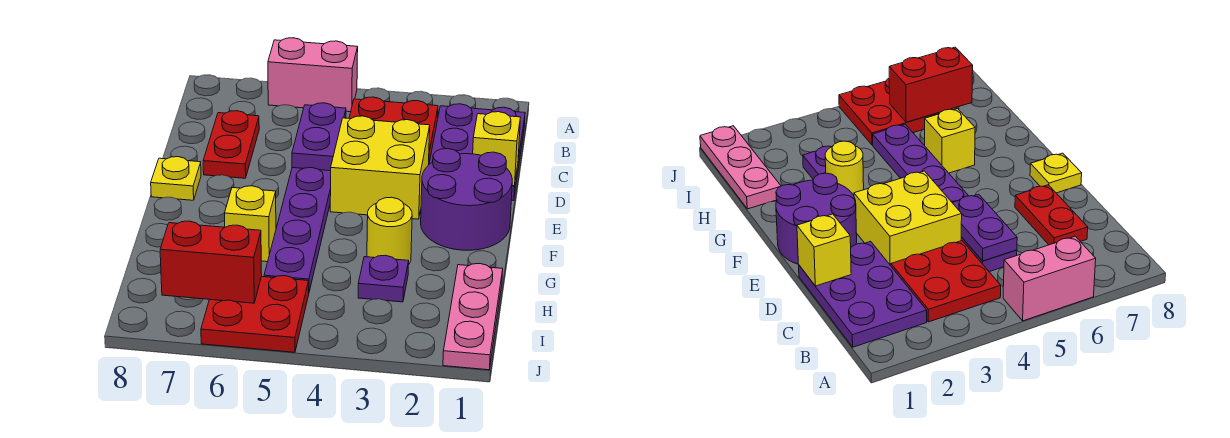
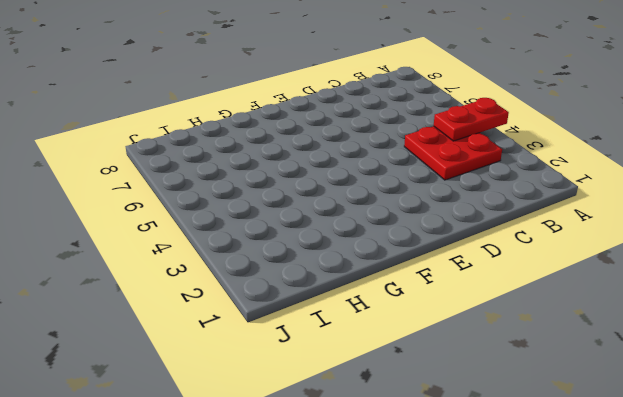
red plate A4:B4 level 2 -> red plate C7:D7 level 1
none -> pink brick A5:A6 level 1
none -> purple plate B1:D2 level 1
none -> purple plate C5:H5 level 1

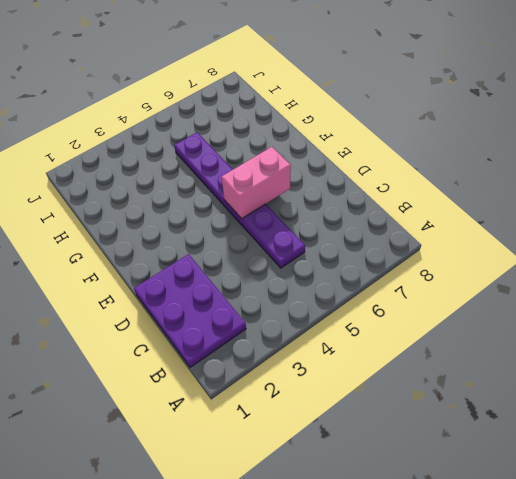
pink brick E5:E6 level 2 -> pink brick A5:A6 level 1
none -> red plate B3:C4 level 1
none -> red plate C7:D7 level 1
none -> yellow brick D3:E4 level 1

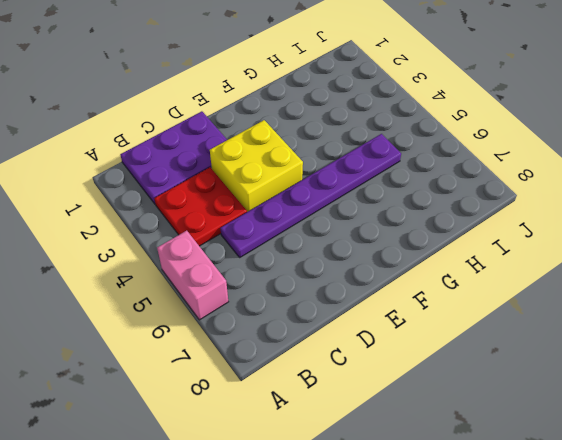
none -> red plate C7:D7 level 1
none -> purple round brick E1:F2 level 1
none -> yellow plate E8 level 1

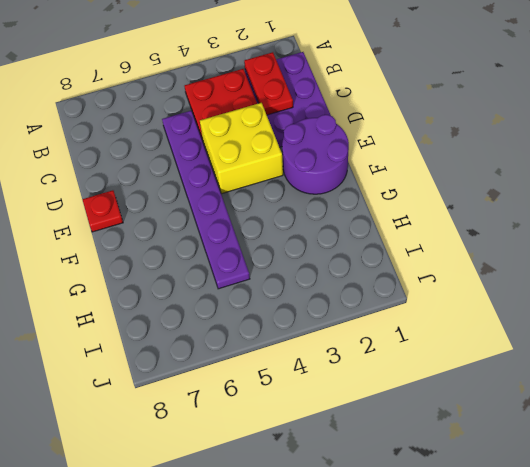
red plate B2:C2 level 2 -> red plate C7:D7 level 1
red plate E8 level 1 -> yellow plate E8 level 1
none -> pink brick A5:A6 level 1
none -> yellow round brick G3 level 1
none -> yellow brick G6 level 1

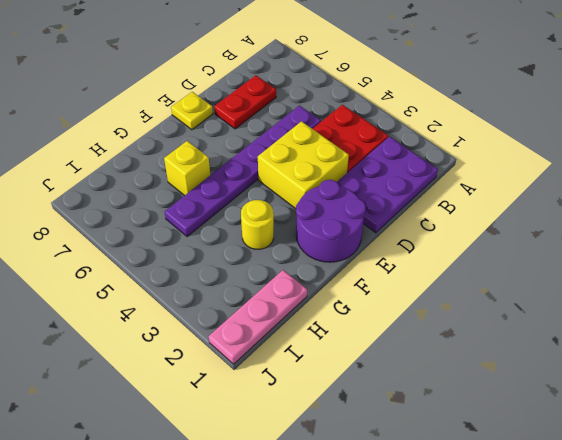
none -> pink brick A5:A6 level 1
none -> purple plate H3 level 1
none -> red plate I5:J6 level 1

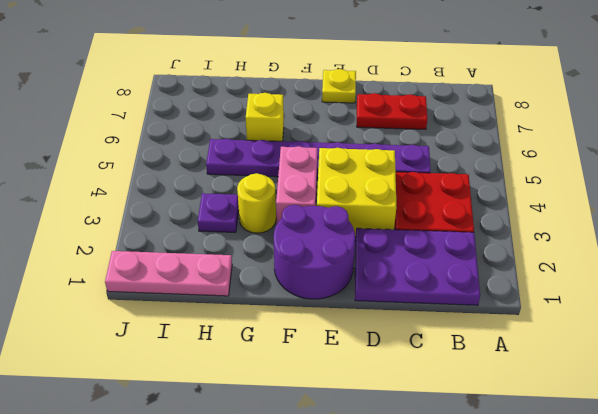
pink brick F3:F4 level 1 -> pink brick A5:A6 level 1
none -> red plate I5:J6 level 1
none -> purple plate C5:D5 level 2
none -> yellow brick D1 level 2

